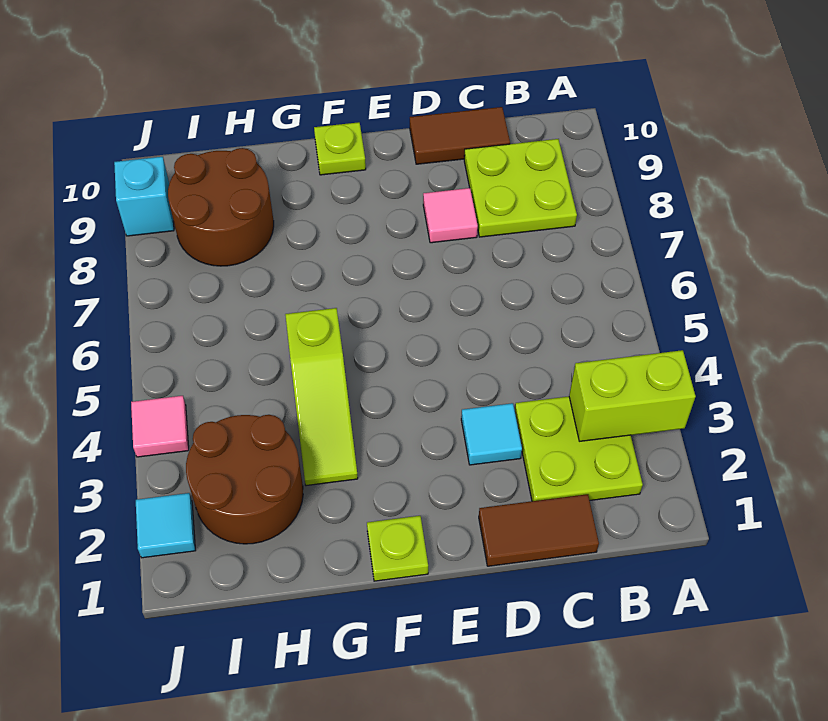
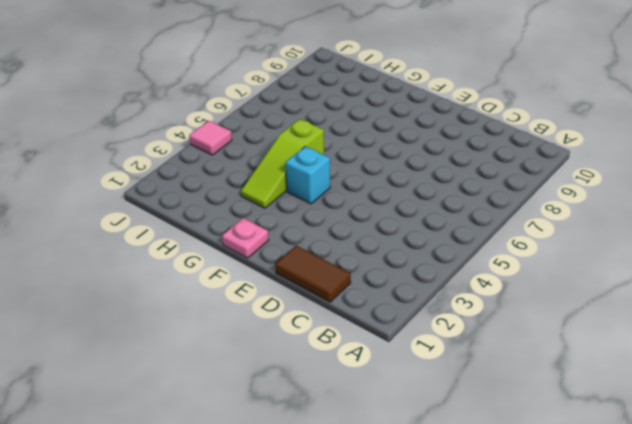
pink plate F1 level 1 -> lime plate F1 level 1
cyan brick F4 level 1 -> cyan brick J9 level 1
none -> lime plate B2:C3 level 1
none -> lime plate B8:C9 level 1
none -> brown tile C10:D10 level 1

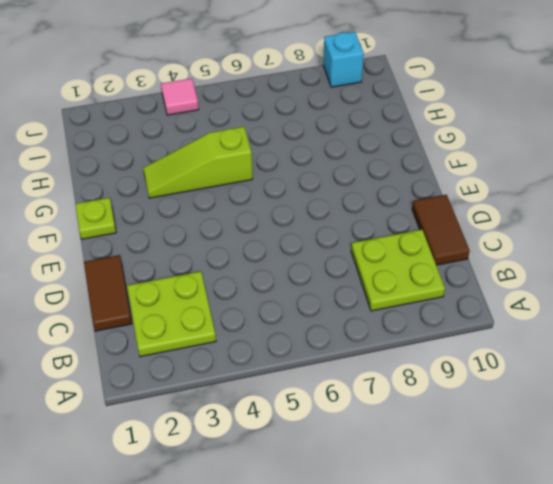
none -> cyan tile D3 level 1
none -> pink tile D8 level 1
none -> lime plate F10 level 1

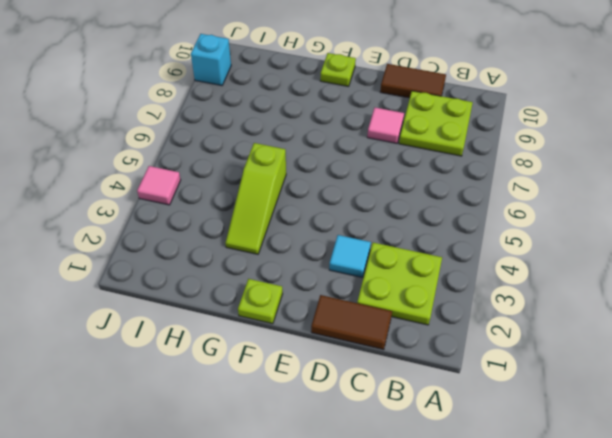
none -> brown round brick H2:I3 level 1
none -> brown round brick H8:I9 level 1
none -> cyan tile J2 level 1

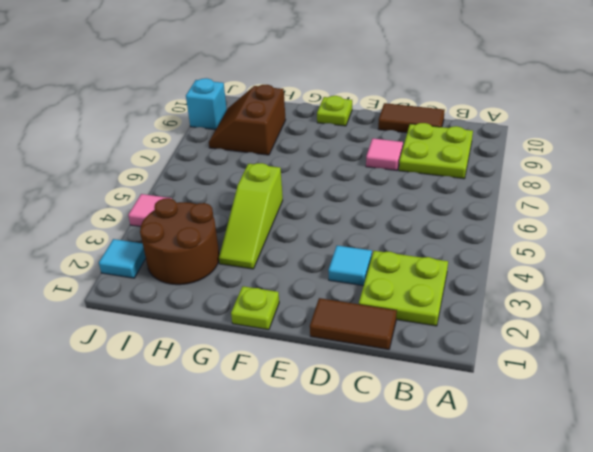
brown slope H8:I9 level 1 top H -> brown round brick H8:I9 level 1
none -> lime brick A3:B3 level 2

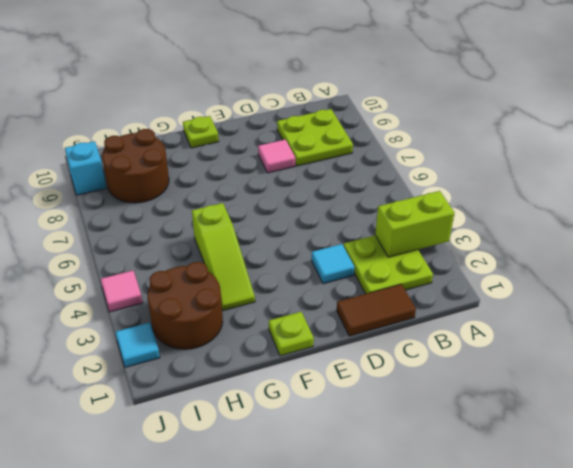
none -> brown tile C10:D10 level 1

